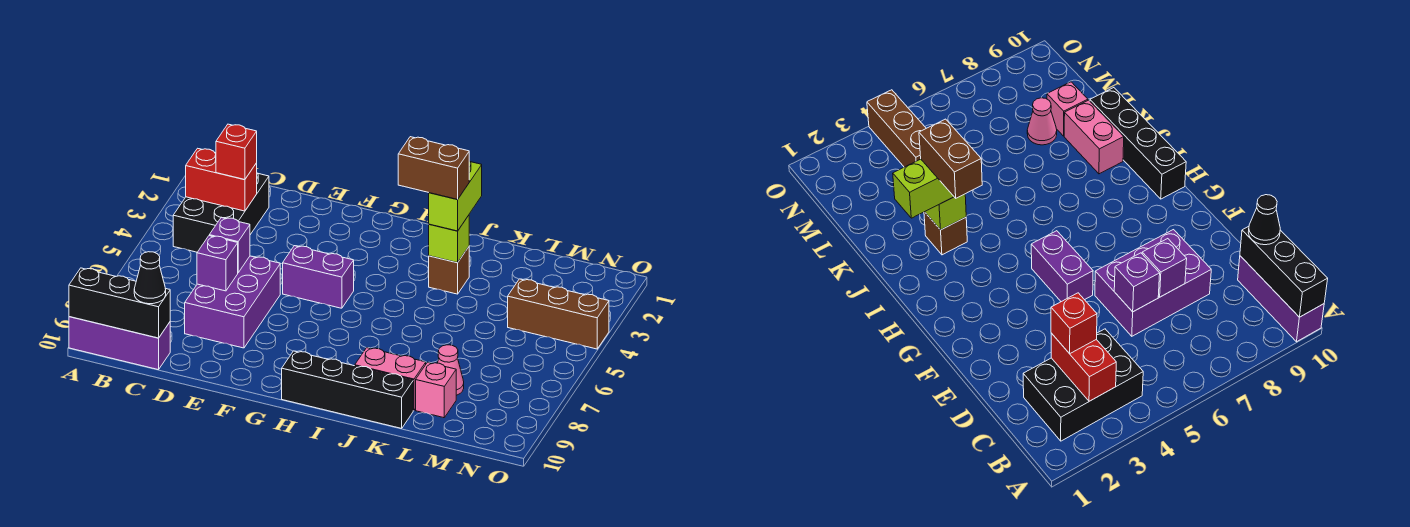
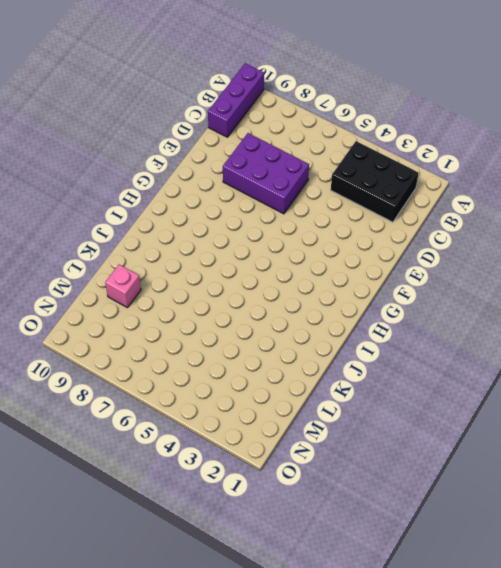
none -> purple brick F5:G5 level 1
none -> black brick H10:K10 level 1
none -> brown brick J3 level 1

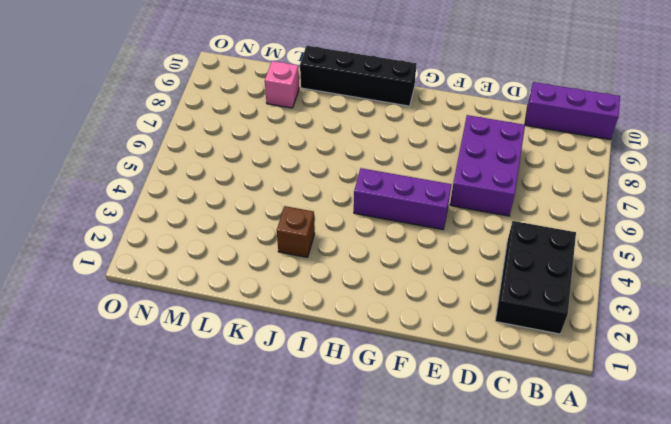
purple brick F5:H5 level 1 -> purple brick F5:G5 level 1
none -> pink brick J9:K9 level 1
none -> pink cone L8 level 1
none -> brown brick M4:O4 level 1

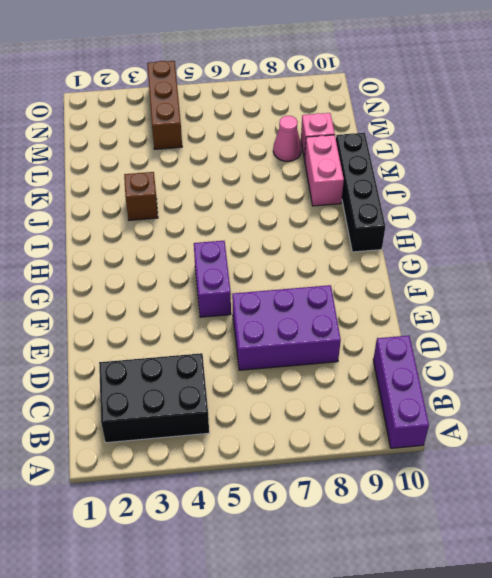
none -> black brick A10:C10 level 2
none -> red brick B3:C3 level 2
none -> purple brick D6 level 2

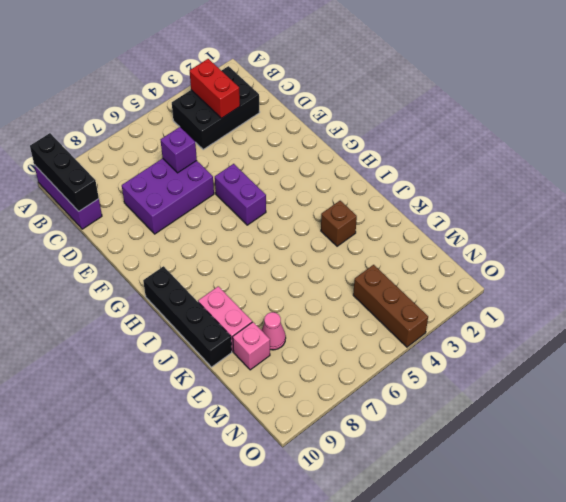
none -> purple brick D7 level 2
none -> lime brick J3 level 2
none -> red brick C3 level 3

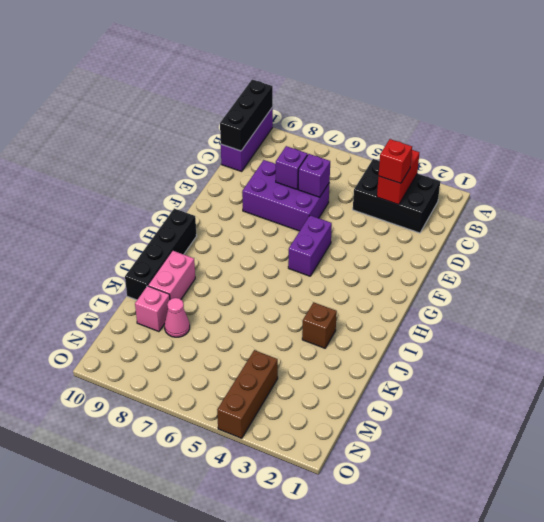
none -> lime brick J3 level 2
none -> black cone C10 level 3
none -> lime brick J2:J3 level 3

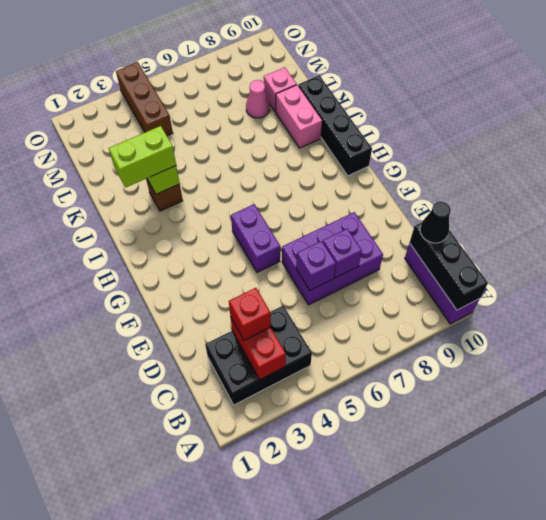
none -> brown brick I3:J3 level 4

